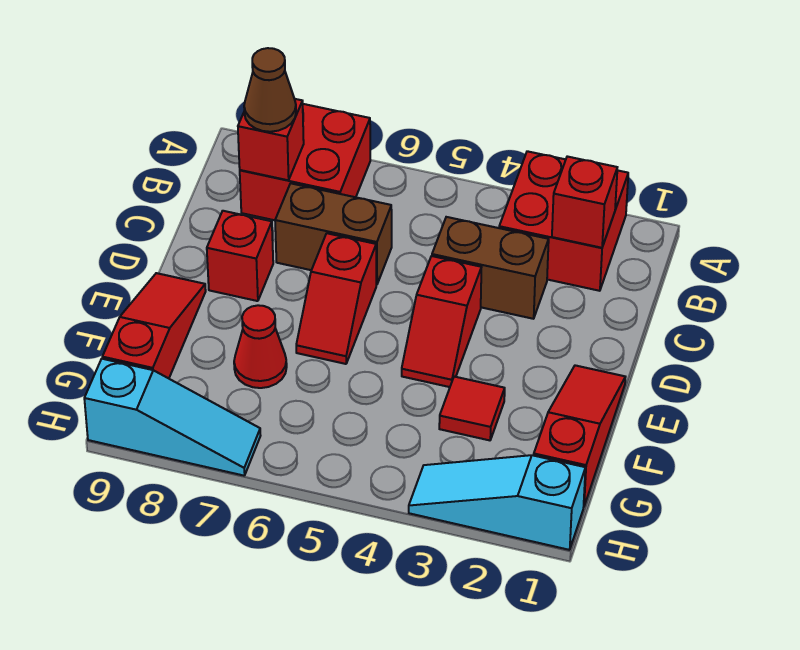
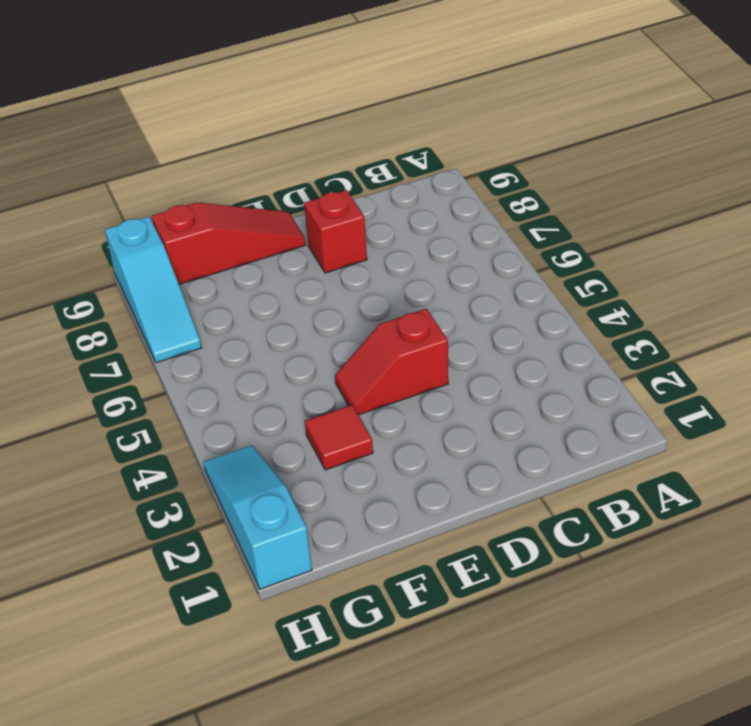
none -> red brick A2:B3 level 1
none -> red brick A7:B8 level 1
none -> brown brick C3:C4 level 1

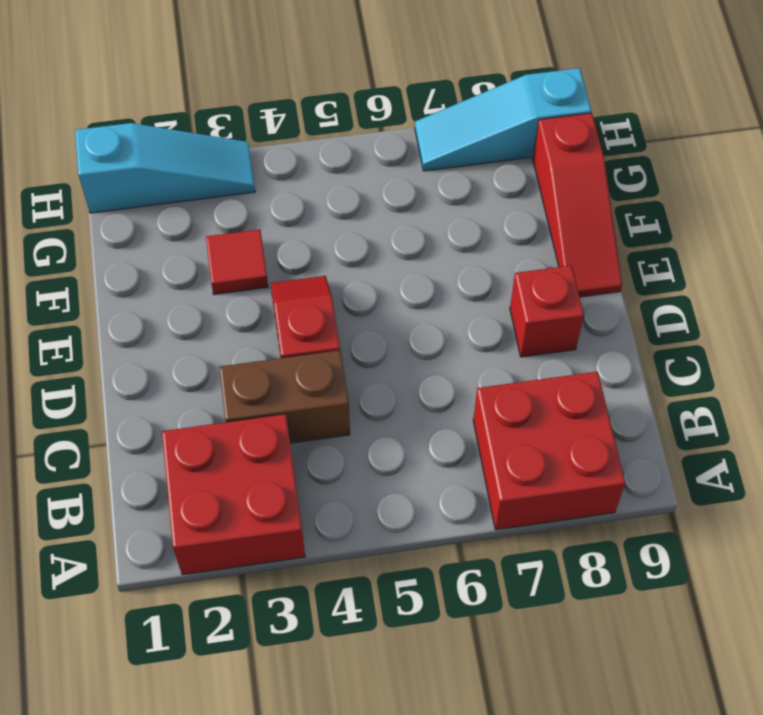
none -> brown brick C6:C7 level 1
none -> red slope D6:E6 level 1 top D
none -> red slope E1:G1 level 1 top G

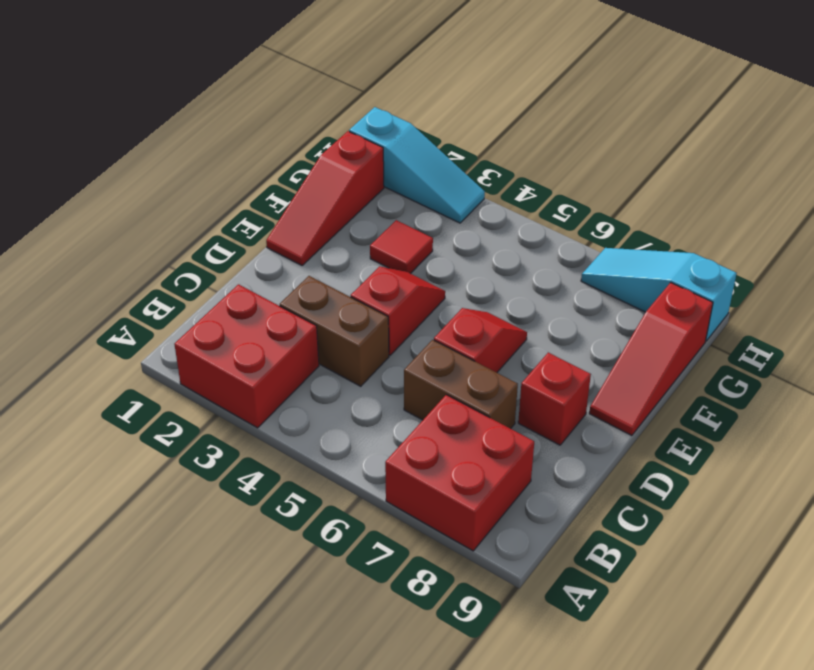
none -> red cone F7 level 1
none -> red brick B2 level 2
none -> red brick B8 level 2

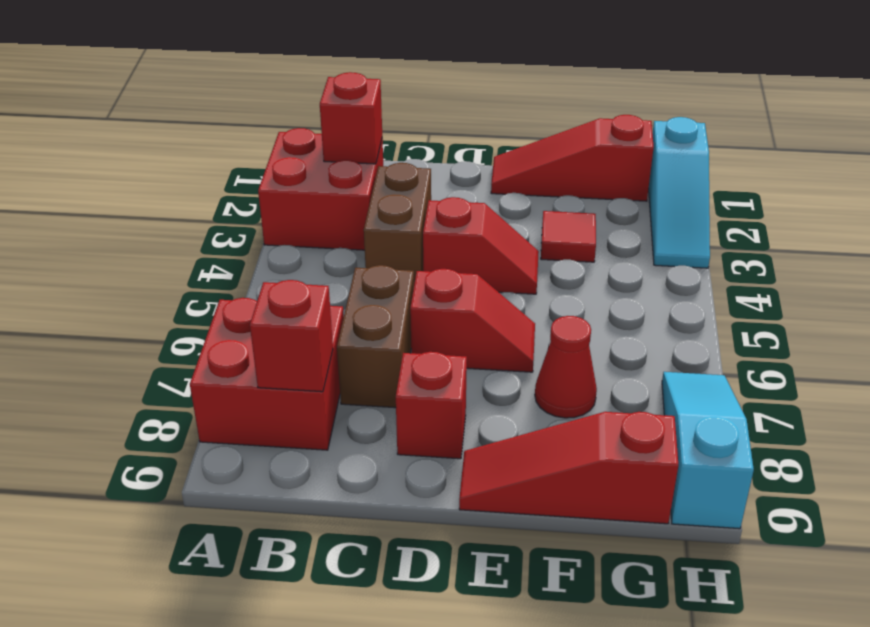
none -> brown cone B8 level 3

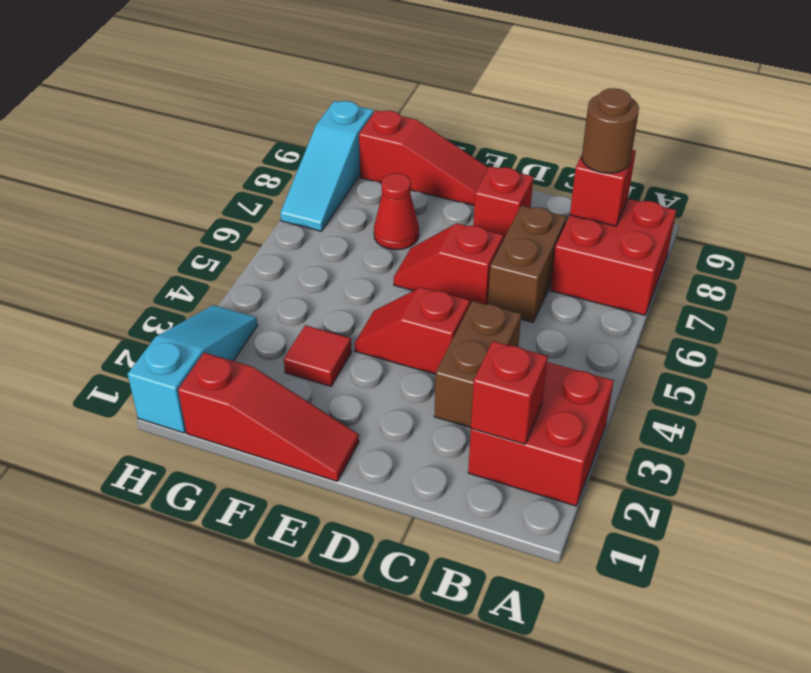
brown round brick B8 level 3 -> brown cone B8 level 3

